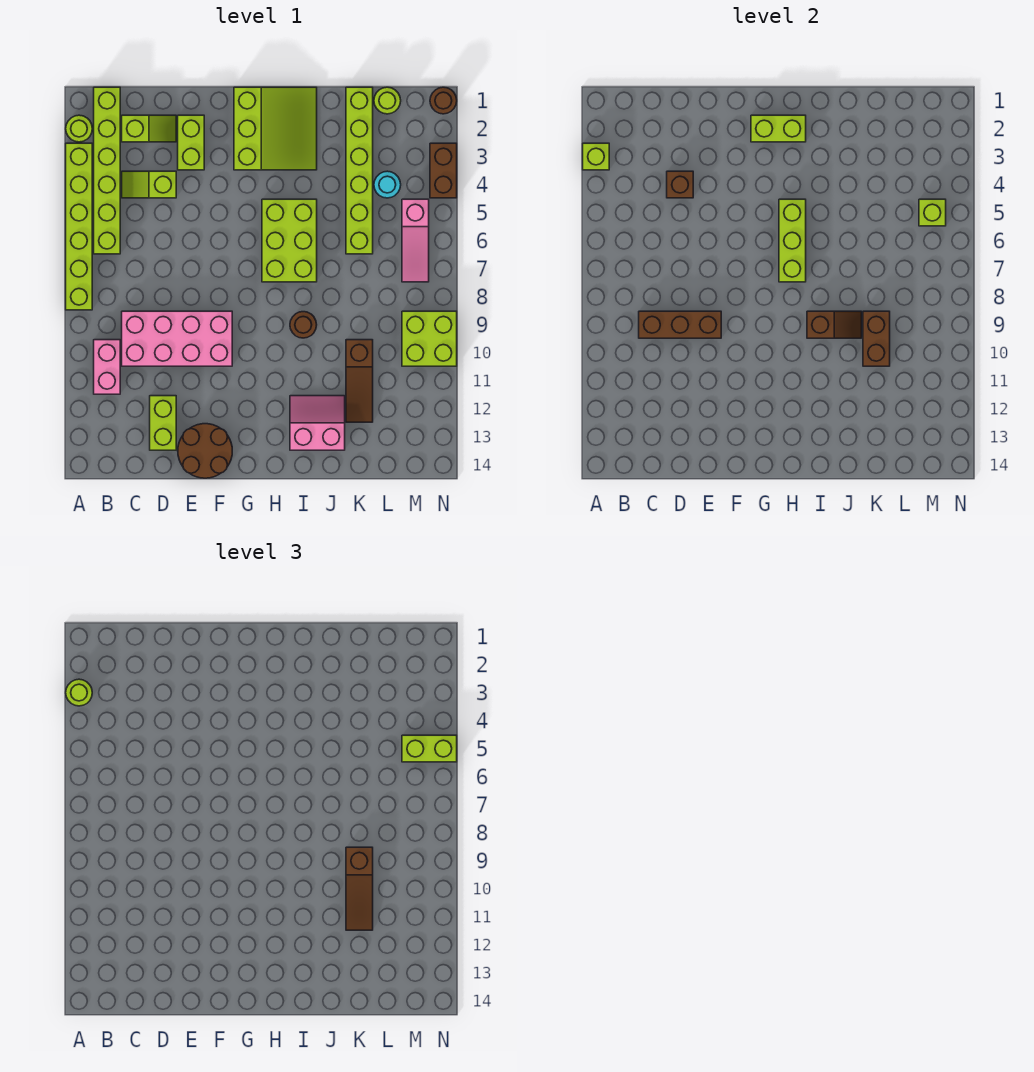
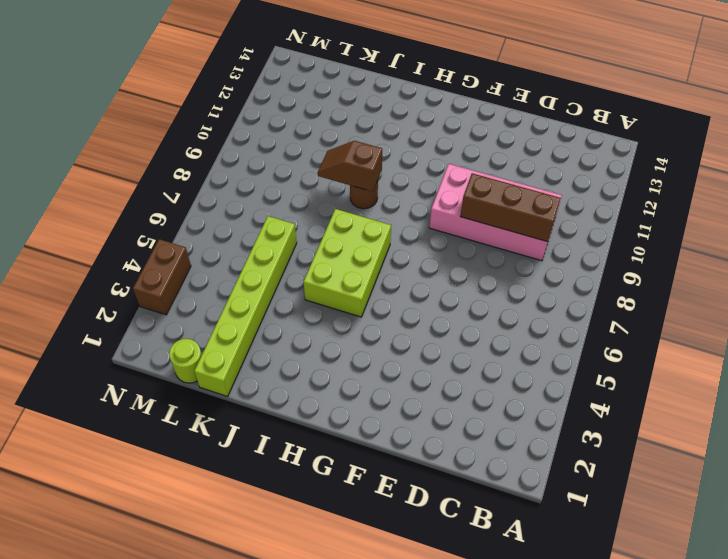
none -> lime round brick A2 level 1
none -> lime brick A3:A8 level 1
none -> lime brick B1:B6 level 1
none -> pink brick B10:B11 level 1

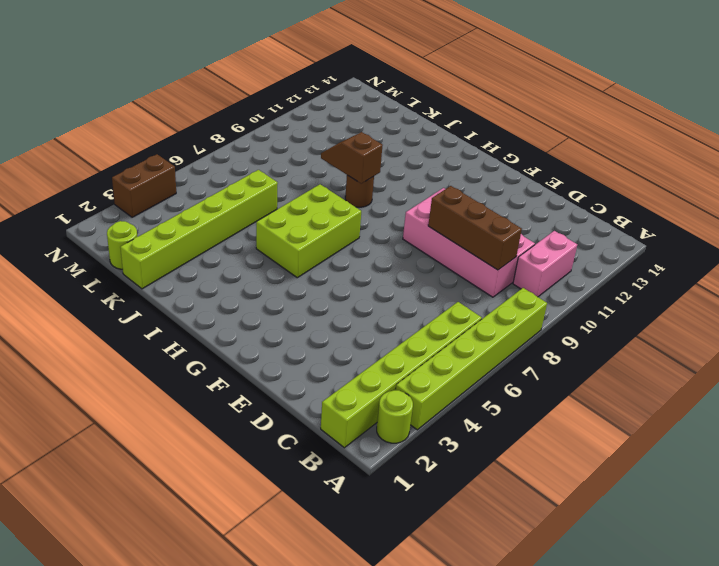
none -> lime slope C2:D2 level 1 top C
none -> lime slope C4:D4 level 1 top D
none -> lime brick D12:D13 level 1
none -> lime brick E2:E3 level 1

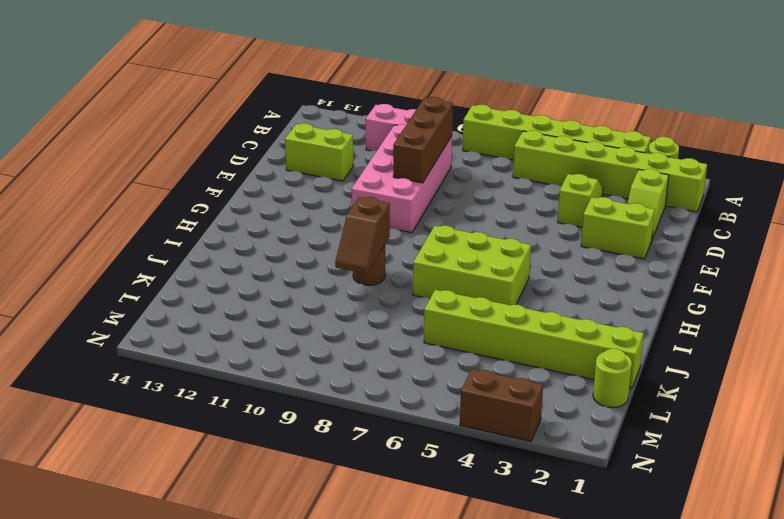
none -> brown round brick E13:F14 level 1
none -> lime slope G1:I3 level 1 top G
none -> pink slope I12:J13 level 1 top 13
none -> brown slope K10:K12 level 1 top 10

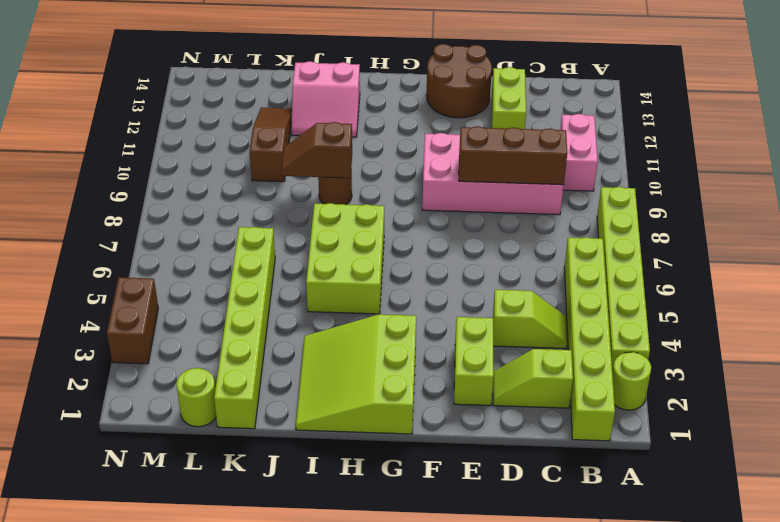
none -> cyan round brick L4 level 1
none -> pink slope M5:M7 level 1 top 5
none -> lime brick M9:N10 level 1
none -> brown round brick N1 level 1

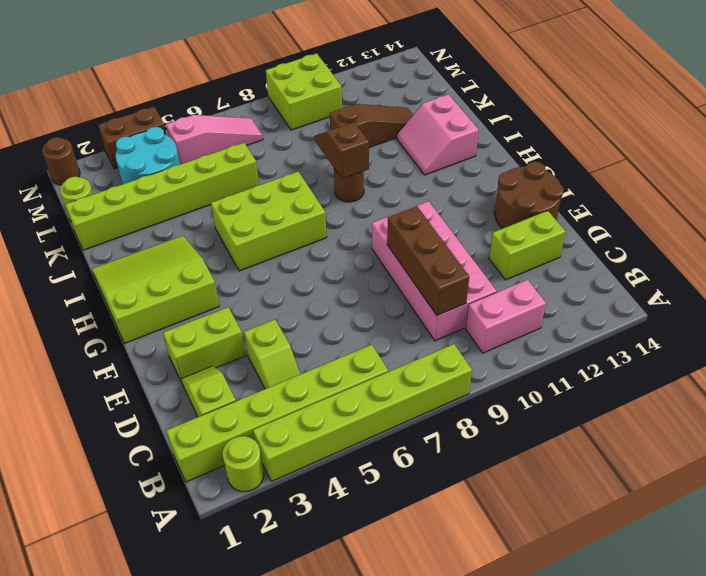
cyan round brick L3:M4 level 1 -> cyan round brick L4 level 1
none -> lime brick A3 level 2
none -> brown brick D4 level 2
none -> lime brick G2:H2 level 2
none -> lime brick H5:H7 level 2

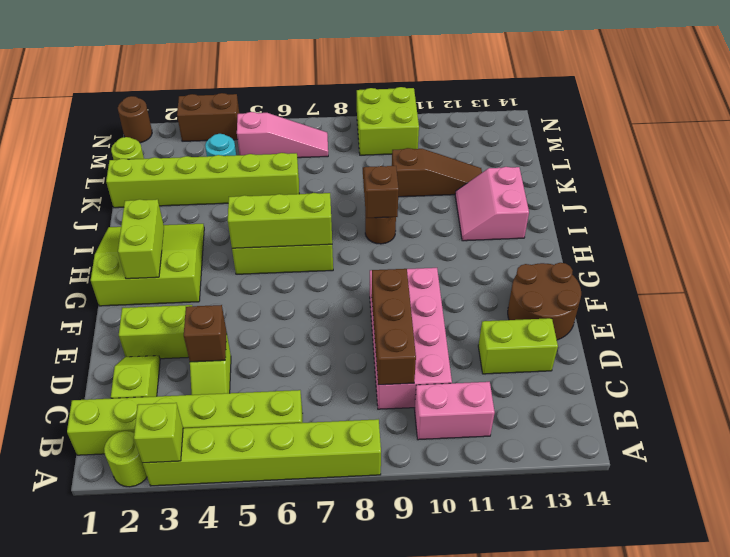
none -> brown brick K9:K10 level 2
none -> lime brick M5 level 2
none -> lime round brick A3 level 3
none -> brown slope K9:K11 level 3 top 9

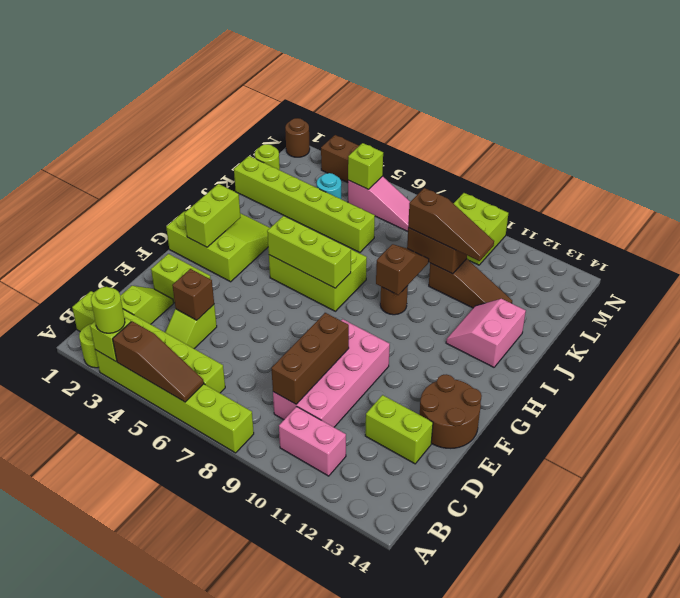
brown slope A4:A6 level 2 top 4 -> none
none -> lime brick M5:N5 level 3

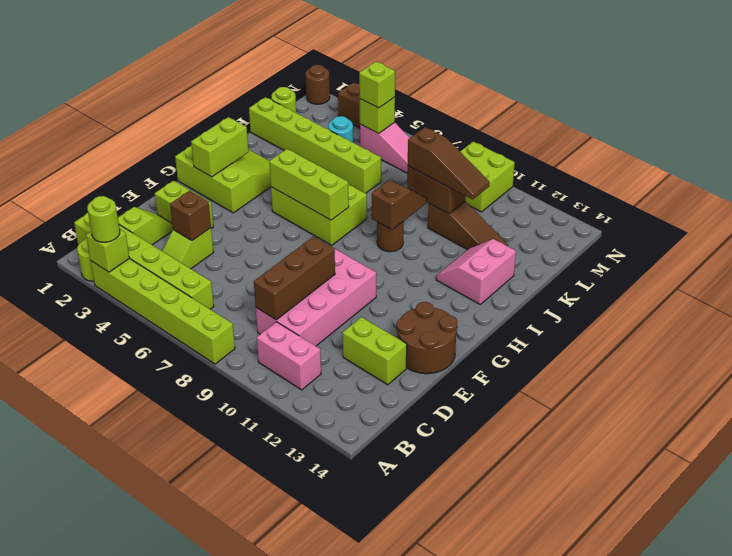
lime brick M5 level 3 -> lime brick M5:N5 level 3

